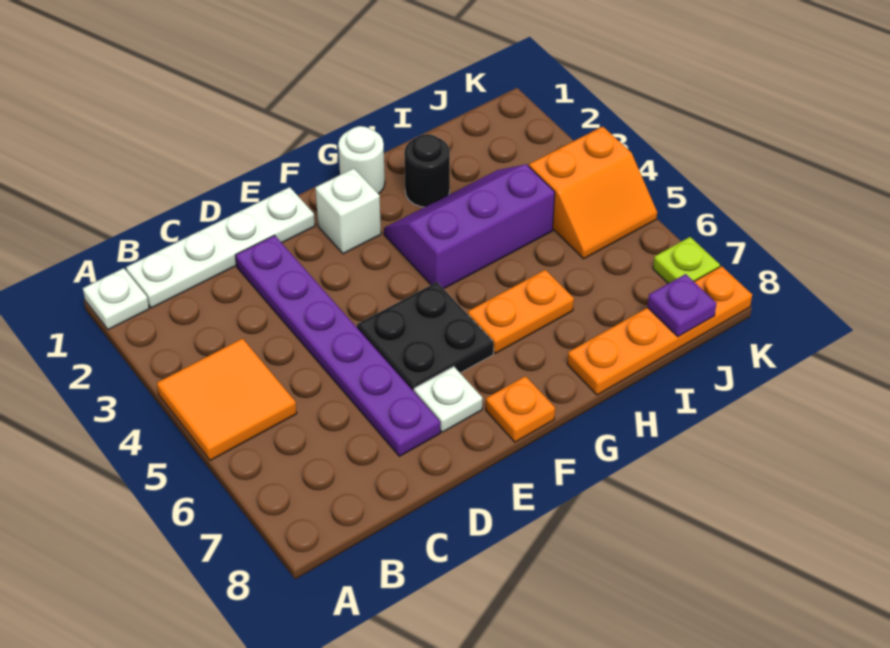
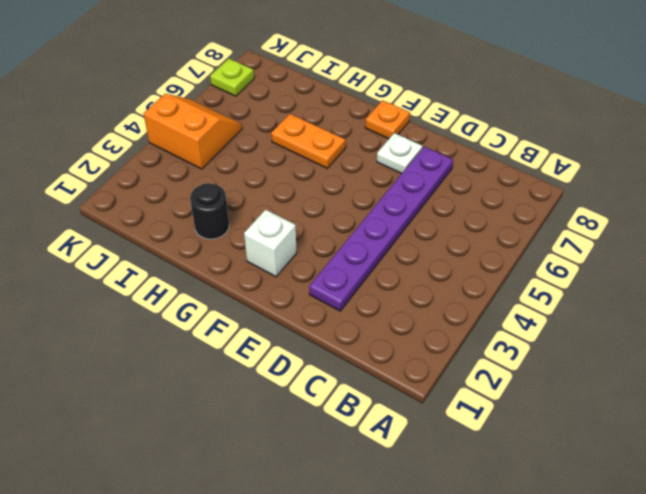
none -> white plate A1 level 1
none -> orange tile A4:B5 level 1
none -> white plate B1:E1 level 1

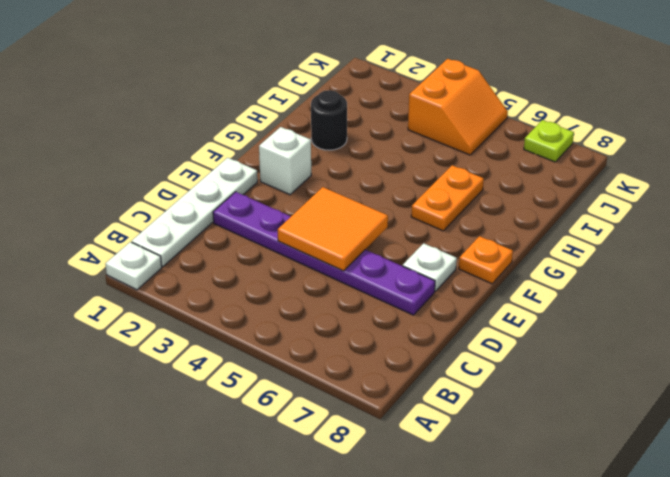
orange tile D4:E5 level 2 -> orange tile A4:B5 level 1
none -> black plate E5:F6 level 1
none -> white round brick G1 level 1
none -> purple slope G3:I4 level 1 top 4

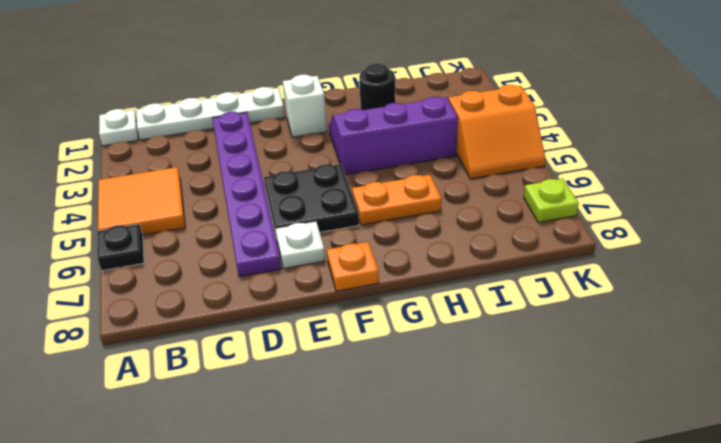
black plate A6 level 1 -> none
none -> white round brick G1 level 1
none -> orange plate H8:K8 level 1
none -> purple plate J8 level 2

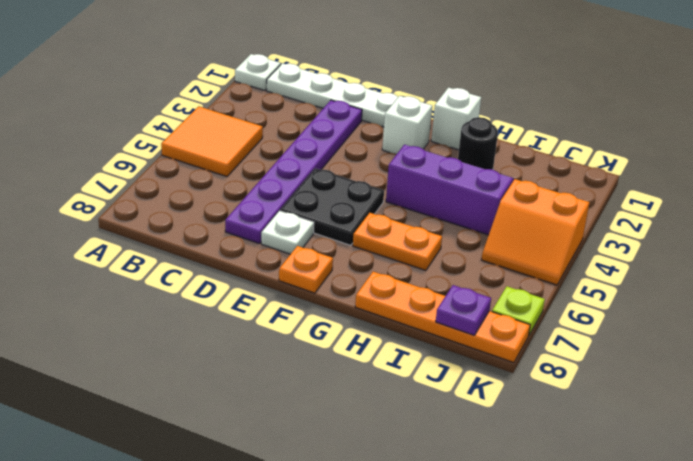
white brick G1 level 1 -> white round brick G1 level 1

